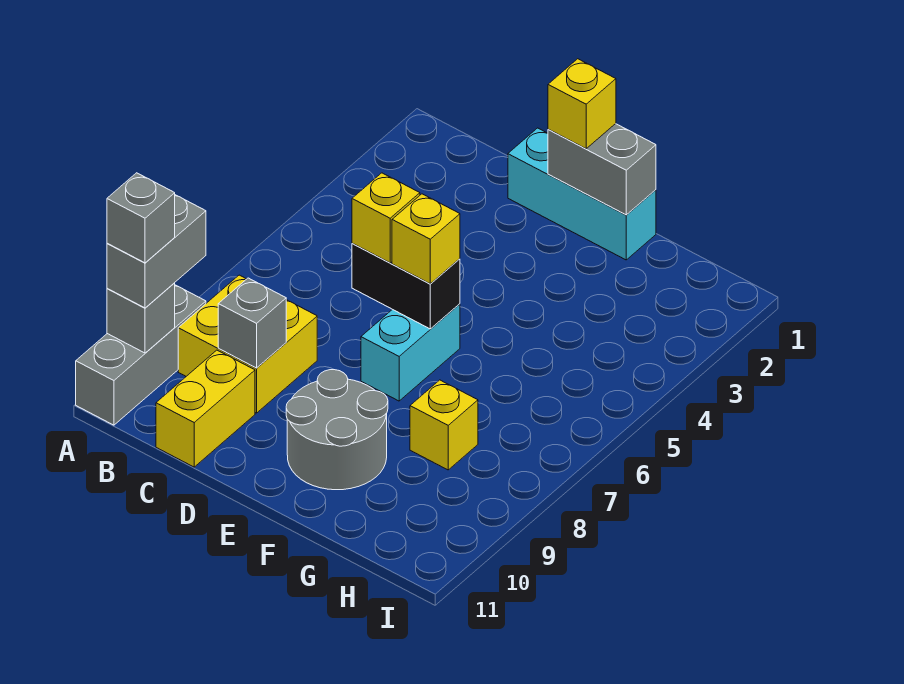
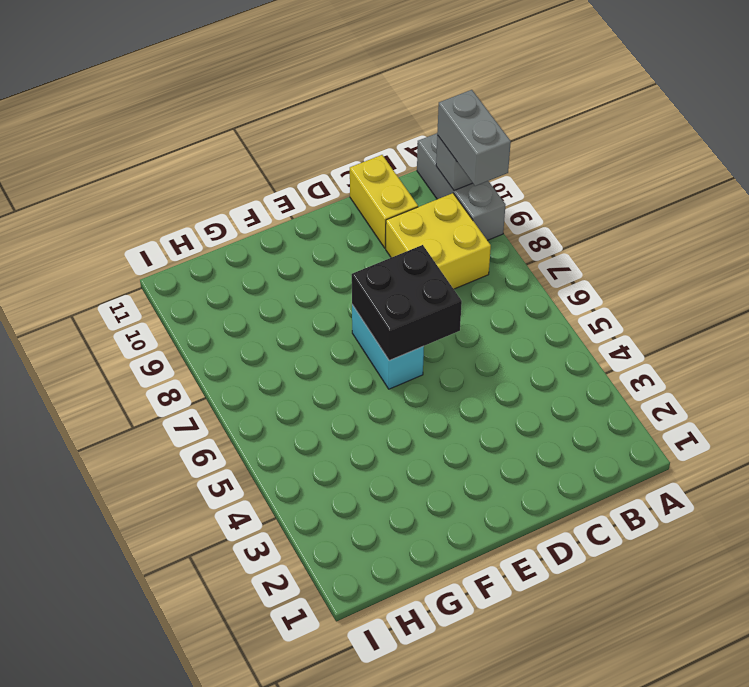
black brick D6:E7 level 2 -> black brick D6:E6 level 2
none -> cyan brick D1:F1 level 1
none -> grey round brick E9:F10 level 1
none -> yellow brick G8 level 1

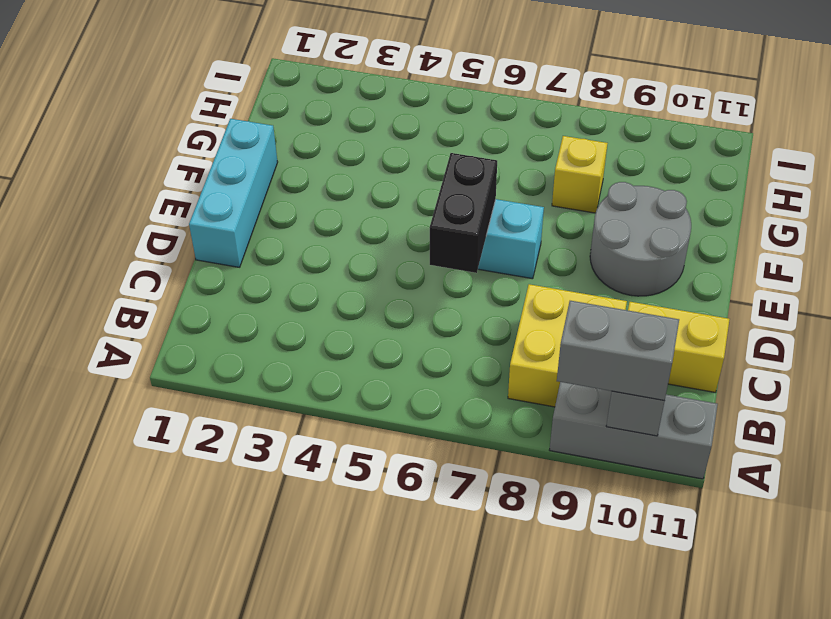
none -> grey brick C9 level 2
none -> grey brick E1:F1 level 2
none -> yellow brick D6 level 3

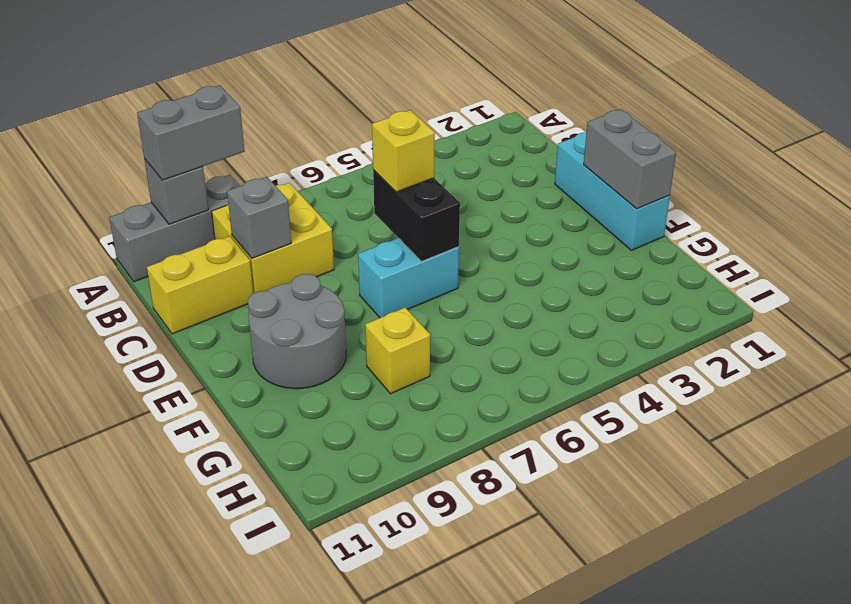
none -> yellow brick E1 level 3
none -> yellow brick E6 level 3
none -> grey brick A10 level 4

